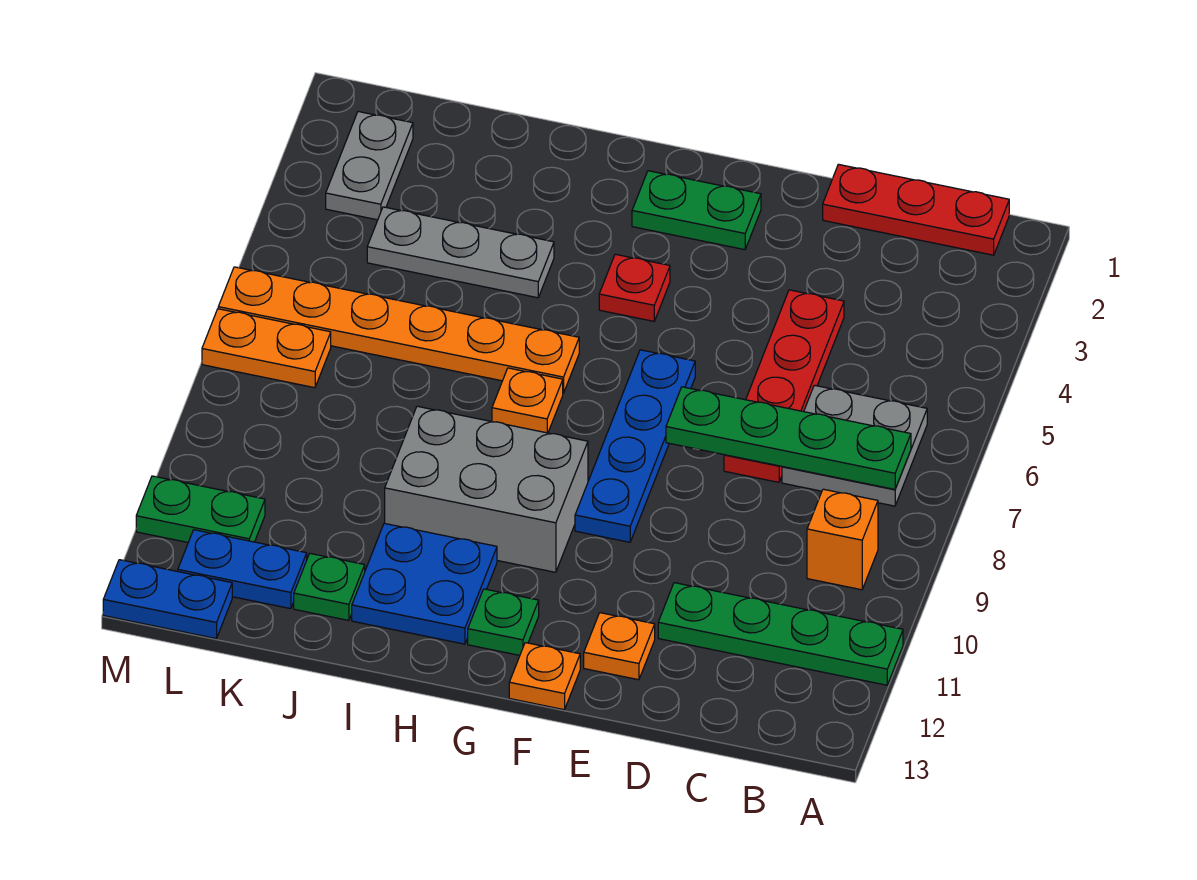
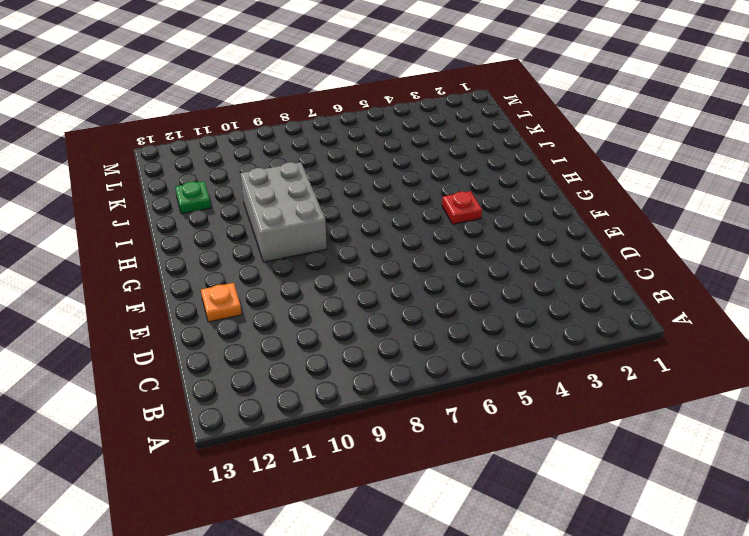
none -> green plate A11:D11 level 1
none -> red plate B1:D1 level 1
none -> grey plate B6:C7 level 1

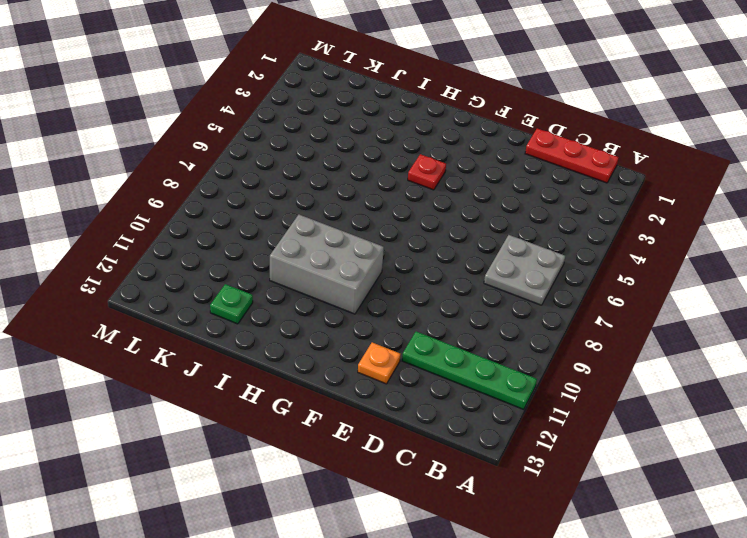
none -> orange brick B9 level 1
none -> red plate D4:D7 level 1
none -> green plate F2:G2 level 1

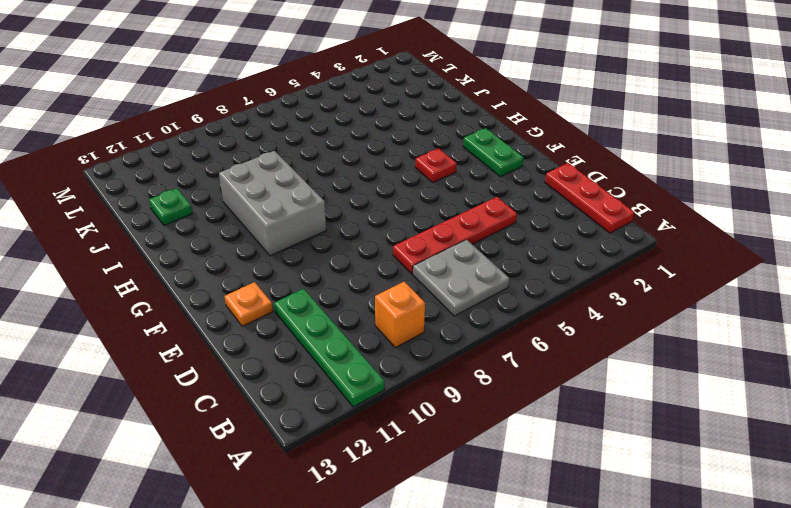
none -> blue plate F6:F9 level 1
none -> orange plate F13 level 1
none -> green plate G12 level 1

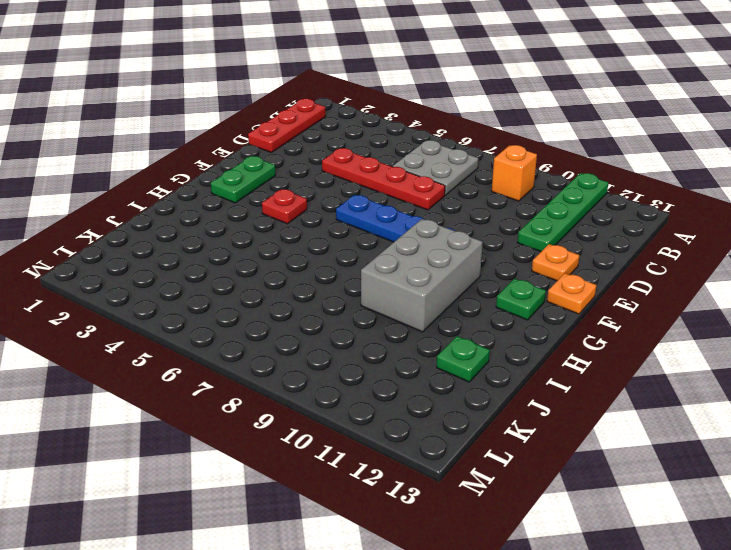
none -> orange plate H6:M6 level 1
none -> orange plate H7 level 1
none -> blue plate H11:I12 level 1

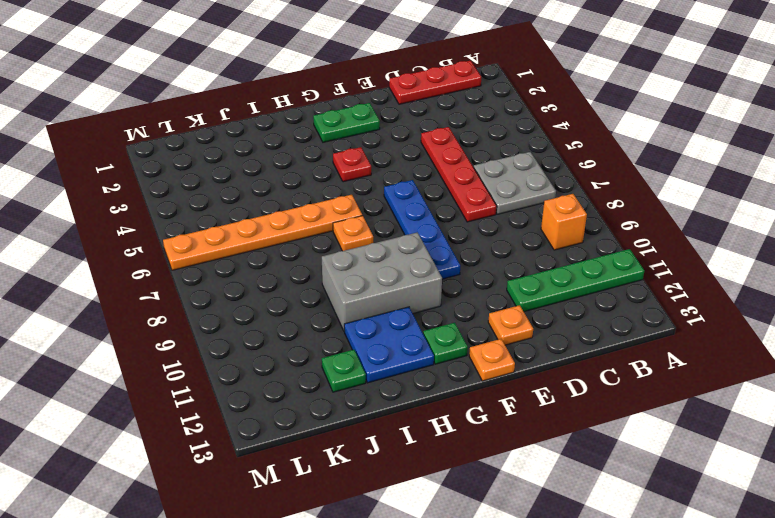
none -> grey plate I4:K4 level 1
none -> blue plate K12:L12 level 1
none -> grey plate L2:L3 level 1

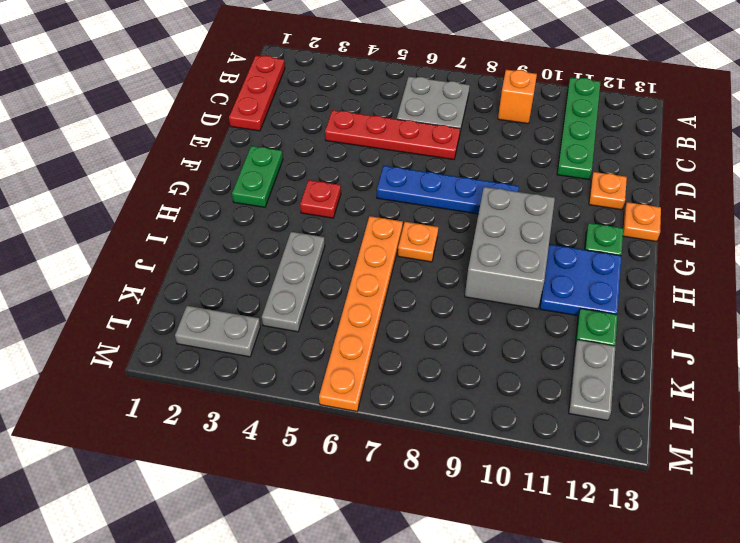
grey plate K12:L12 level 1 -> blue plate K12:L12 level 1
none -> orange plate L7:M7 level 1
none -> green plate L11:M11 level 1
none -> blue plate L13:M13 level 1

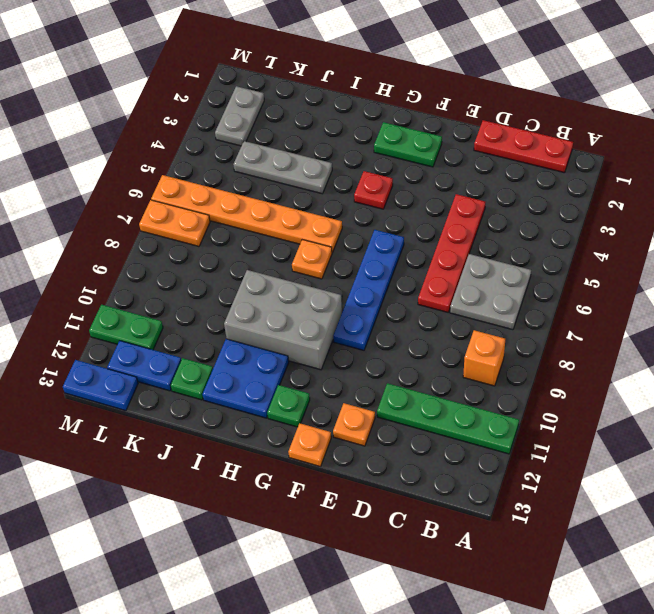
none -> green plate B7:E7 level 2

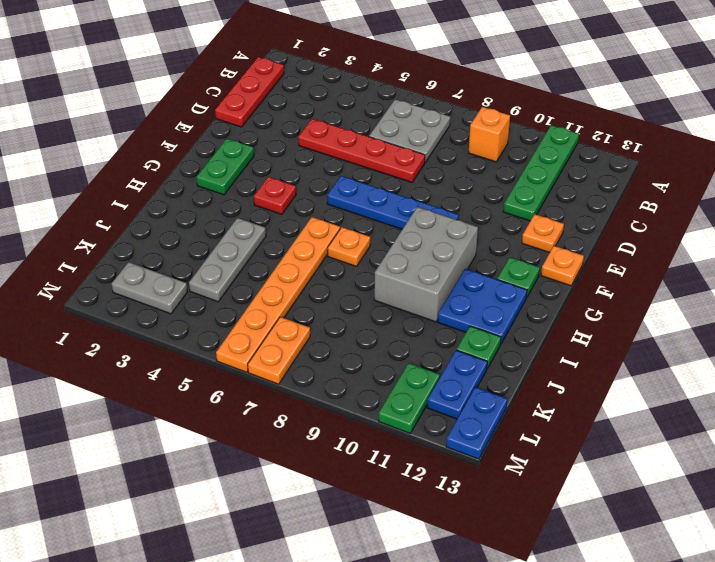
none -> green plate B7:E7 level 2

